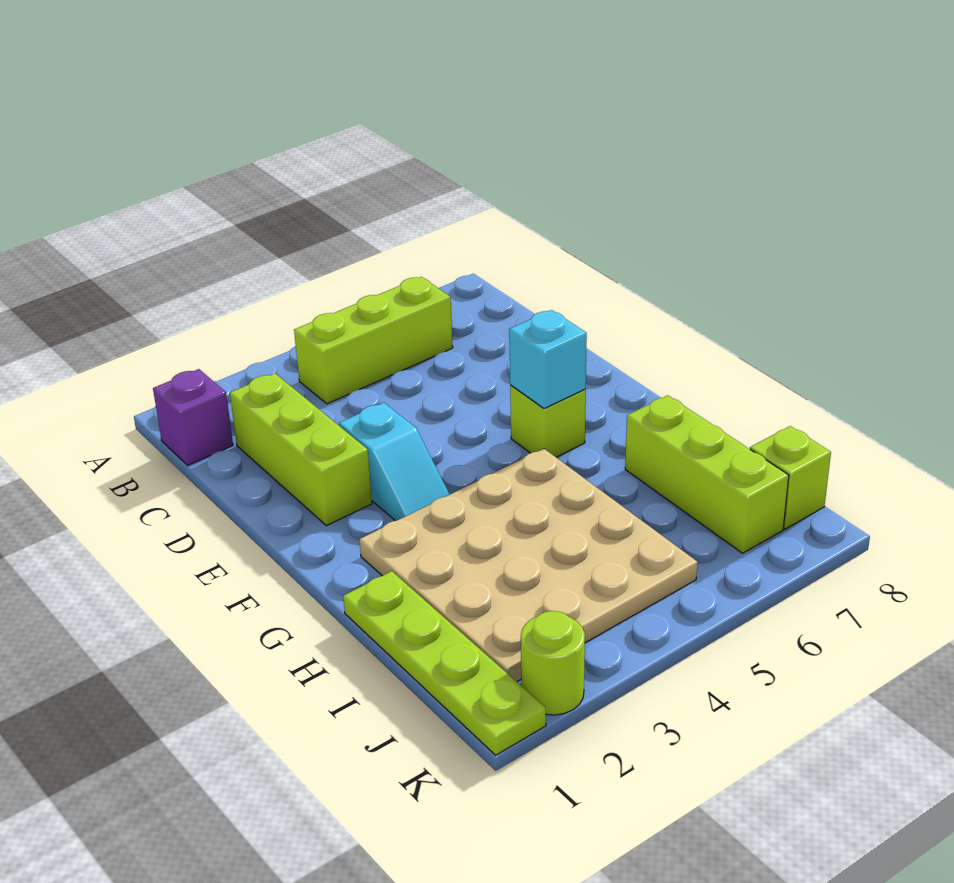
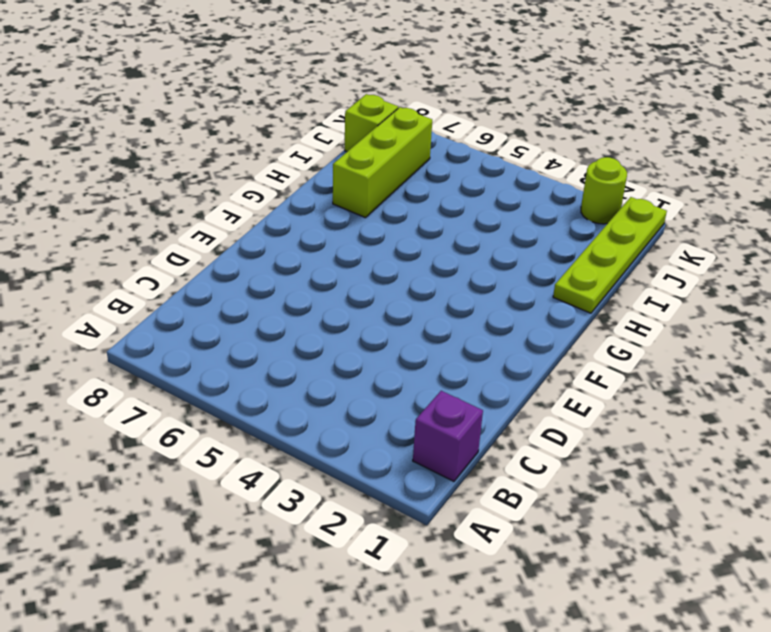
none -> lime brick B4:B6 level 1
none -> lime brick C2:E2 level 1

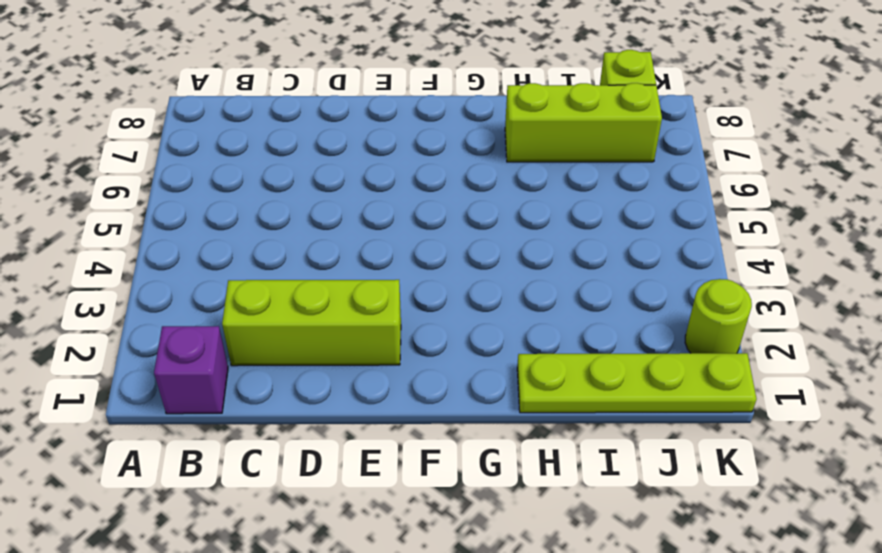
none -> lime brick B4:B6 level 1
none -> cyan slope E3:F3 level 1 top E

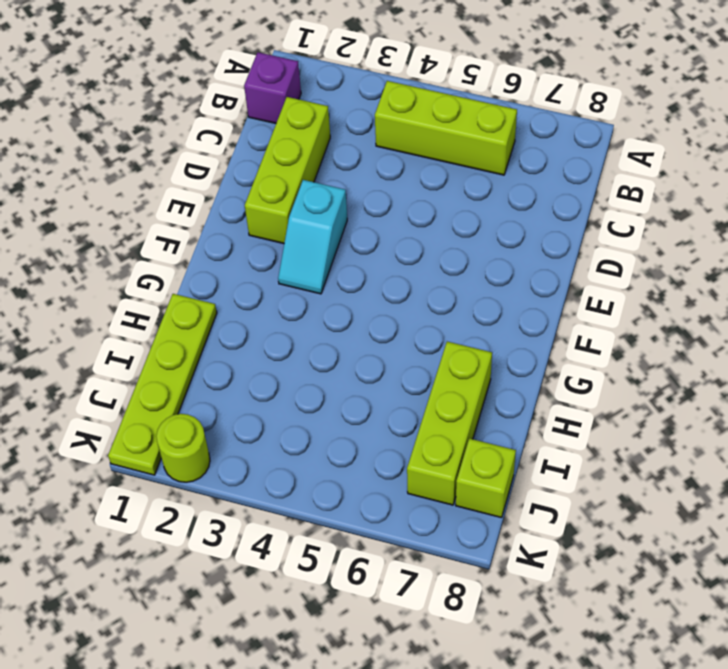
none -> lime brick F6 level 1
none -> tan plate G2:J5 level 1

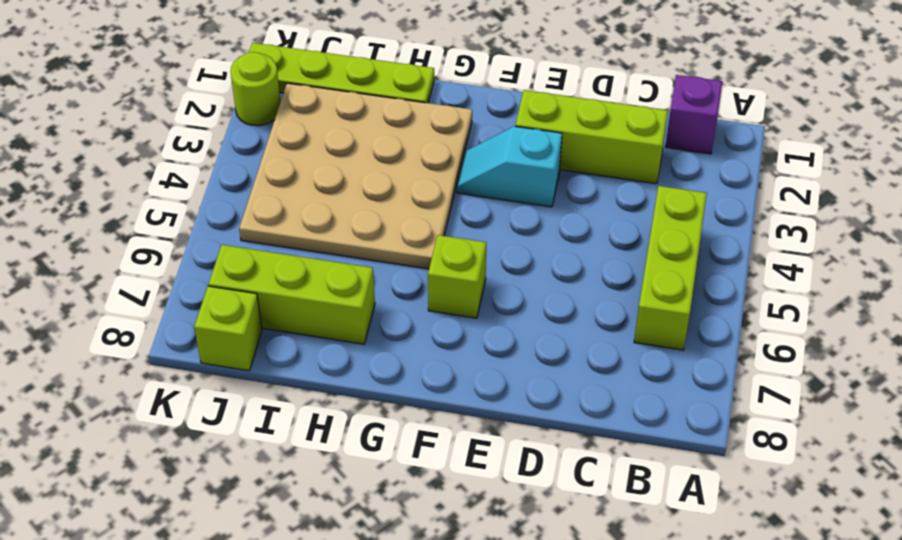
none -> cyan brick F6 level 2

